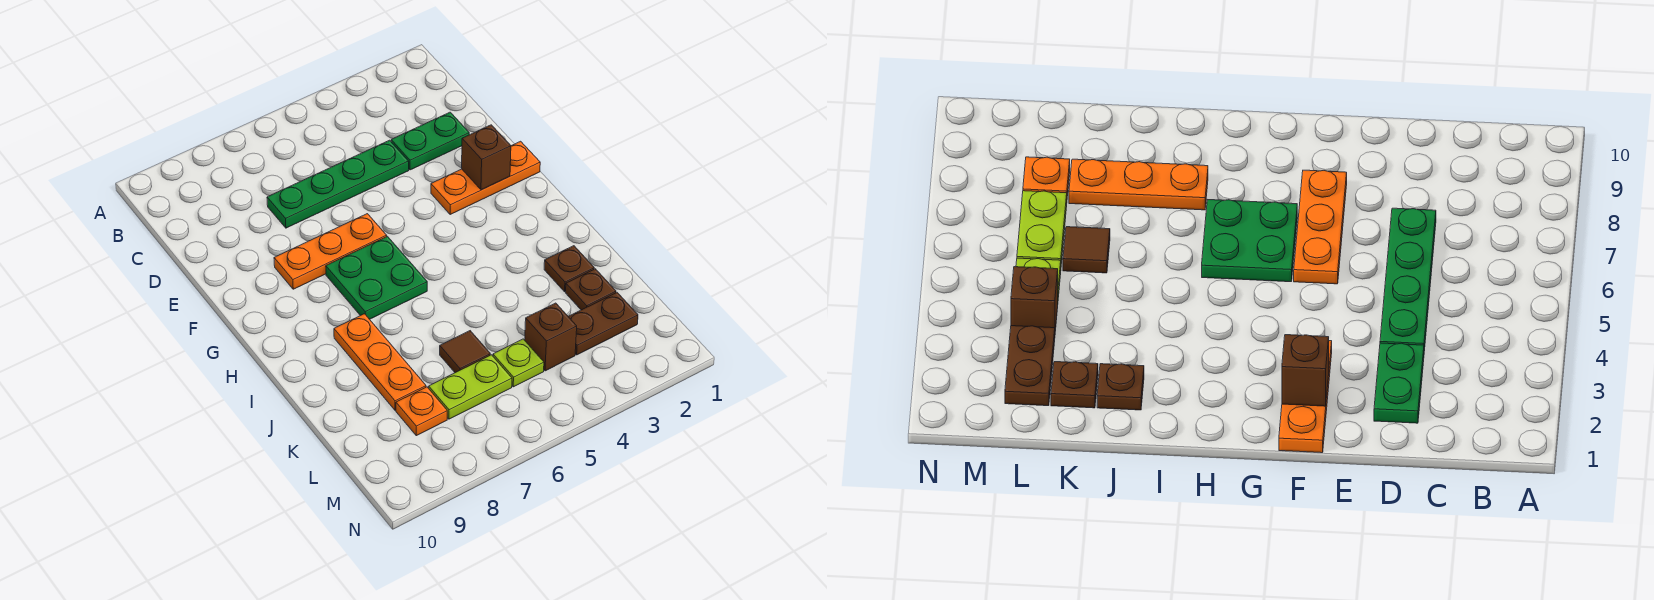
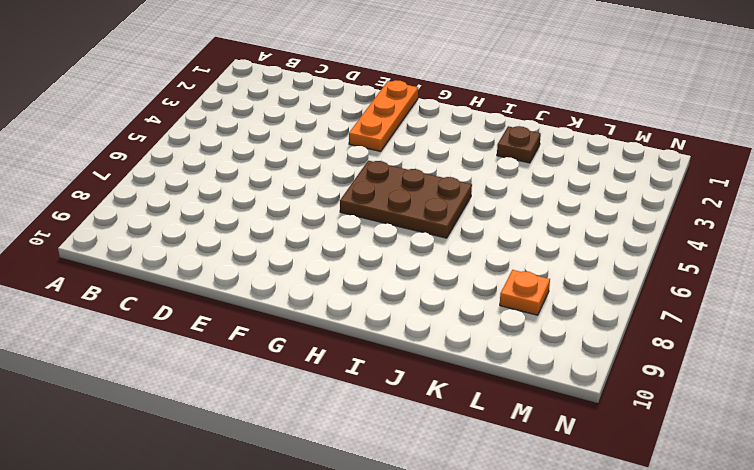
brown plate G5:I6 level 1 -> green plate G6:H7 level 1
none -> green plate D2:D3 level 1
none -> green plate D4:D7 level 1
none -> orange plate F6:F8 level 1

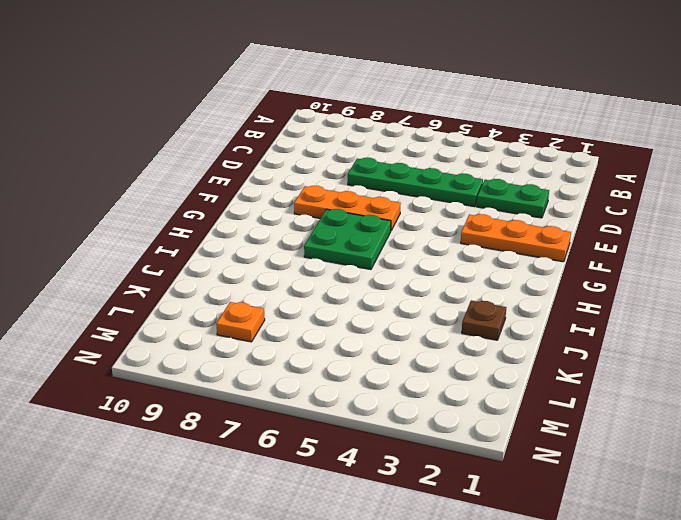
none -> orange plate I8:K8 level 1
none -> brown plate K2 level 1
none -> brown tile K6 level 1

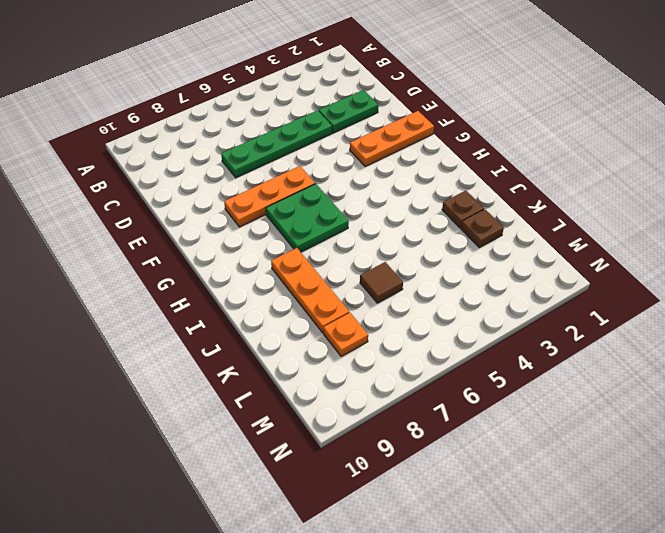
none -> brown plate L2:L3 level 1
none -> brown brick L4 level 1
none -> lime plate L5 level 1

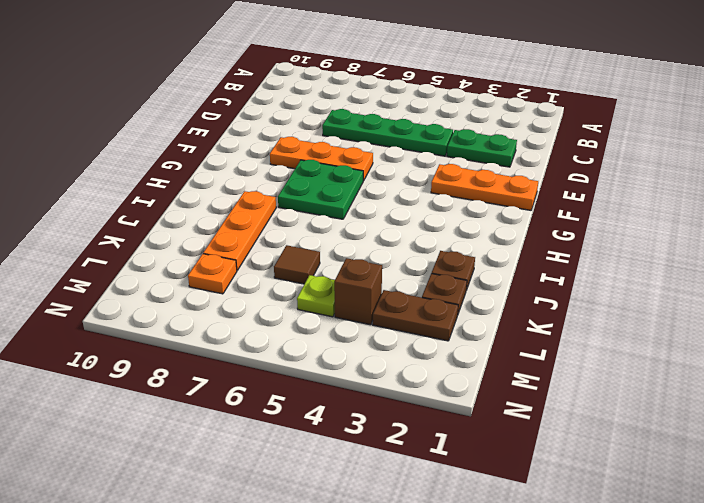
none -> lime plate L6:L7 level 1
none -> brown brick F2 level 2

